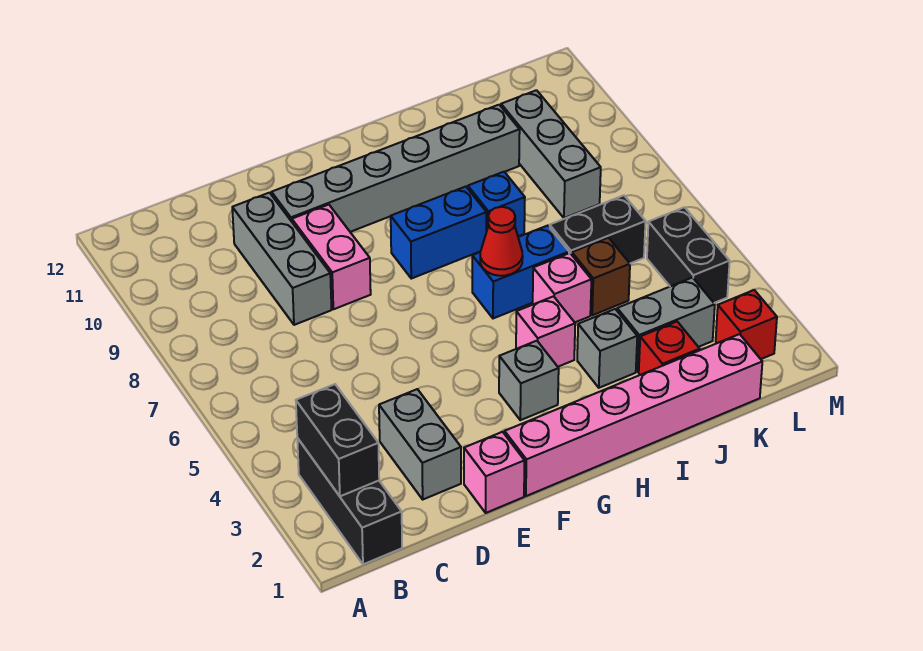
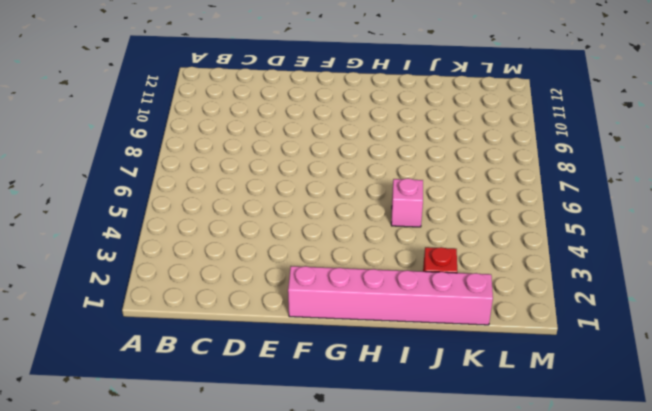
none -> black brick B1:B3 level 1
none -> grey brick D2:D3 level 1
none -> grey brick D8:D10 level 1

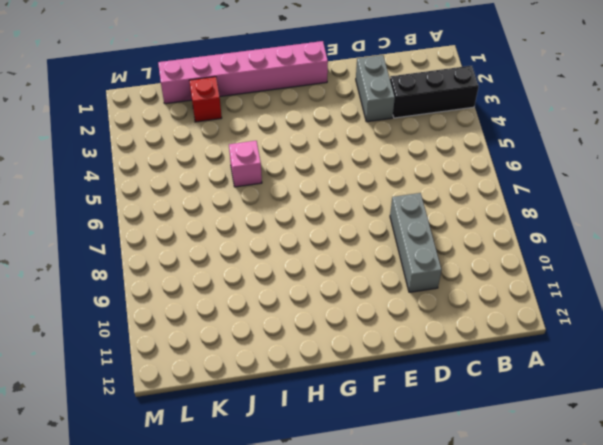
black brick A3:C3 level 1 -> black brick B1:B3 level 1
none -> pink brick E1 level 1
none -> pink brick E8:E9 level 1
none -> grey brick E10:J10 level 1

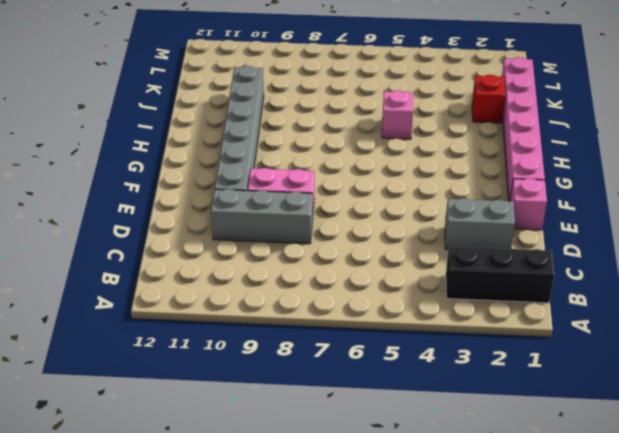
none -> grey brick G3 level 1
none -> blue brick G8:H8 level 1
none -> pink brick H4 level 1

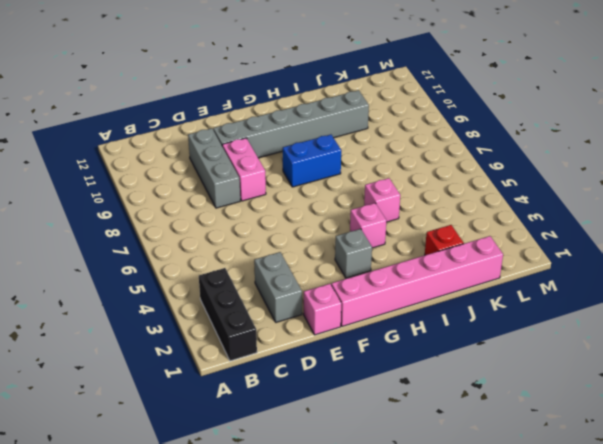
none -> blue brick H6:I6 level 1
none -> grey brick I3 level 1
none -> blue brick I8 level 1

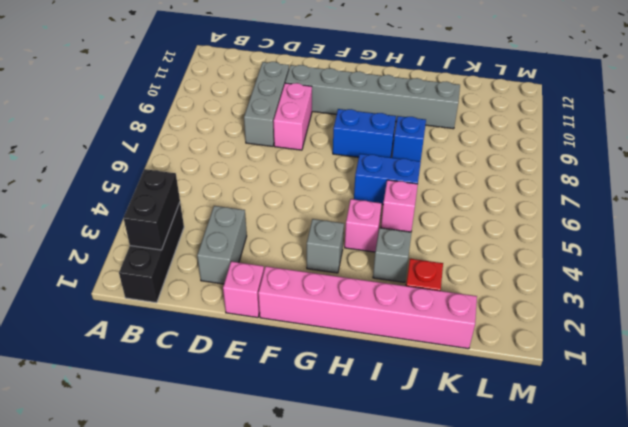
none -> grey brick J3:K3 level 1
none -> brown brick J5 level 1
none -> black brick J6:K6 level 1

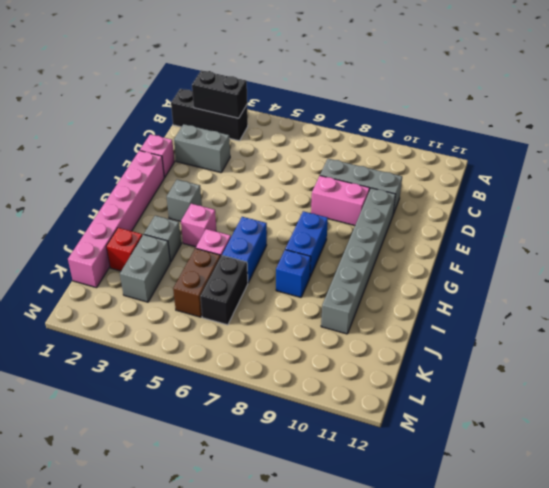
brown brick J5:K5 level 1 -> brown brick J5 level 1
none -> grey brick K8:K10 level 1
none -> red brick L2 level 1
none -> black brick L4:L5 level 1

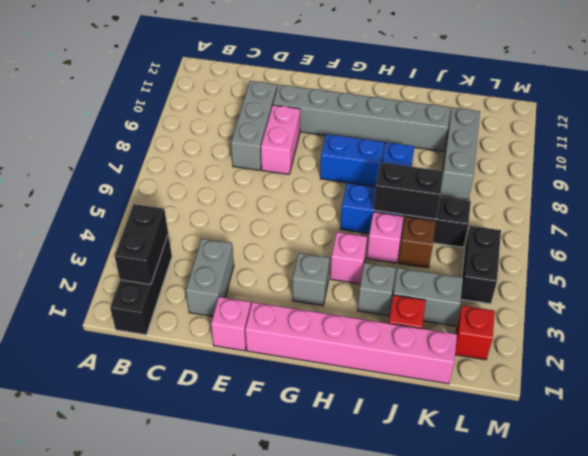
black brick I6:J6 level 2 -> none
none -> red cone H6 level 2

